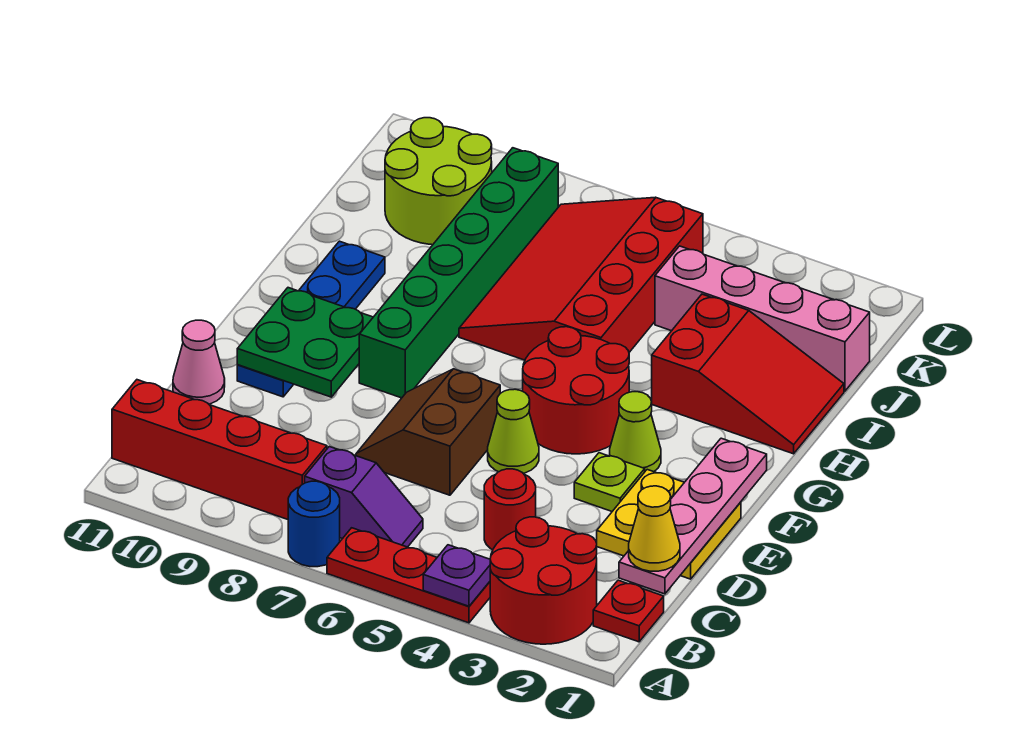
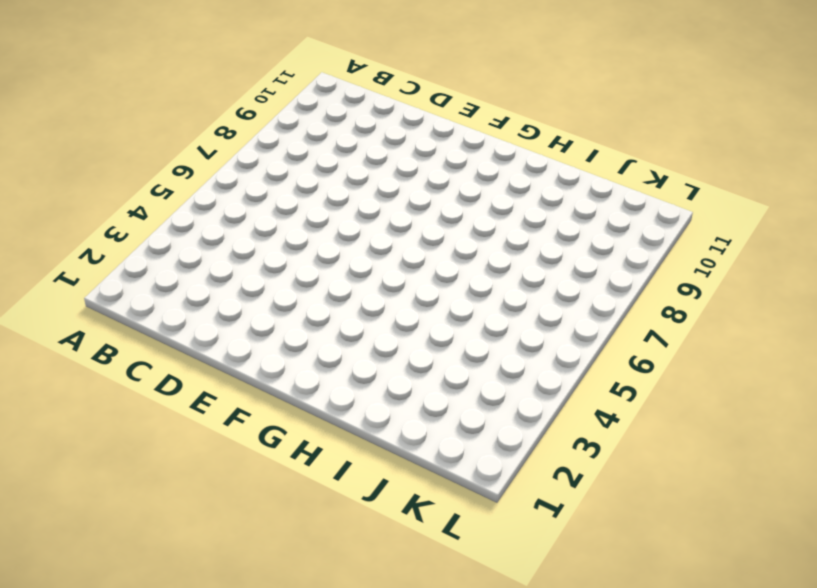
none -> red round brick A2:B3 level 1
none -> red plate A4:A6 level 1
none -> blue round brick A7 level 1

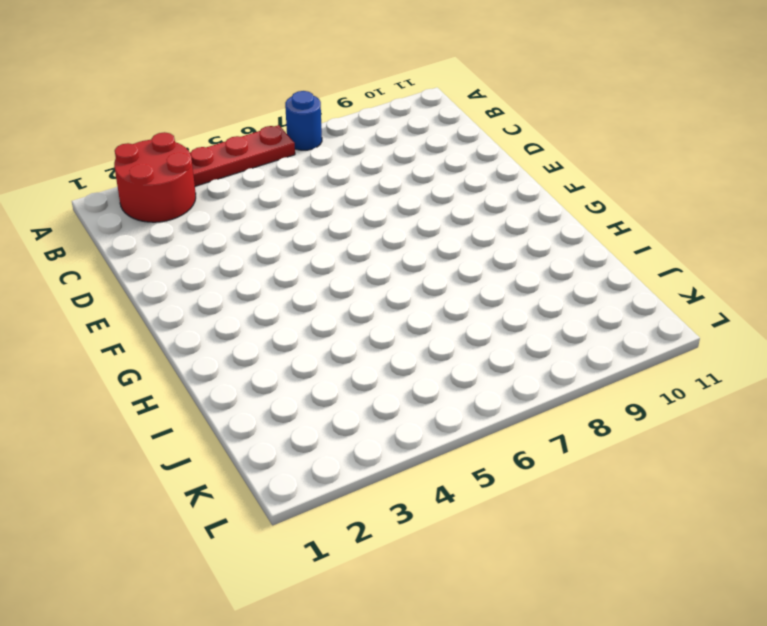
none -> red plate B1 level 1
none -> purple slope B6:B7 level 1 top 7
none -> red brick B8:B11 level 1

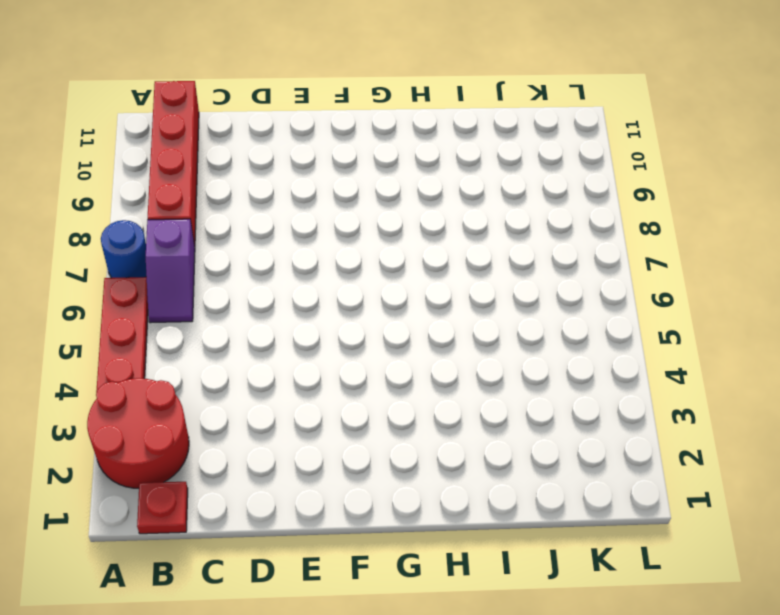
none -> red round brick C4 level 1
none -> yellow plate D1:E2 level 1
none -> brown slope D6:E7 level 1 top 6

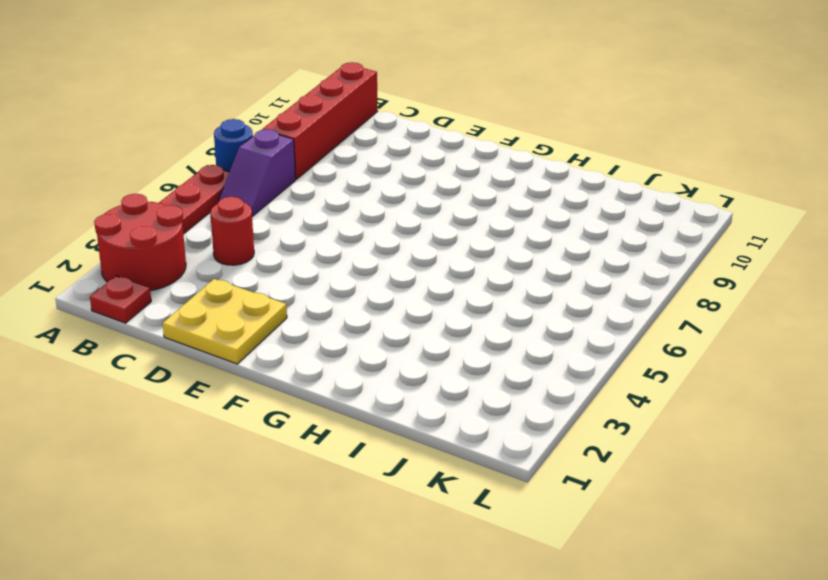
none -> brown slope D6:E7 level 1 top 6
none -> pink cone D11 level 1
none -> lime plate E3 level 1

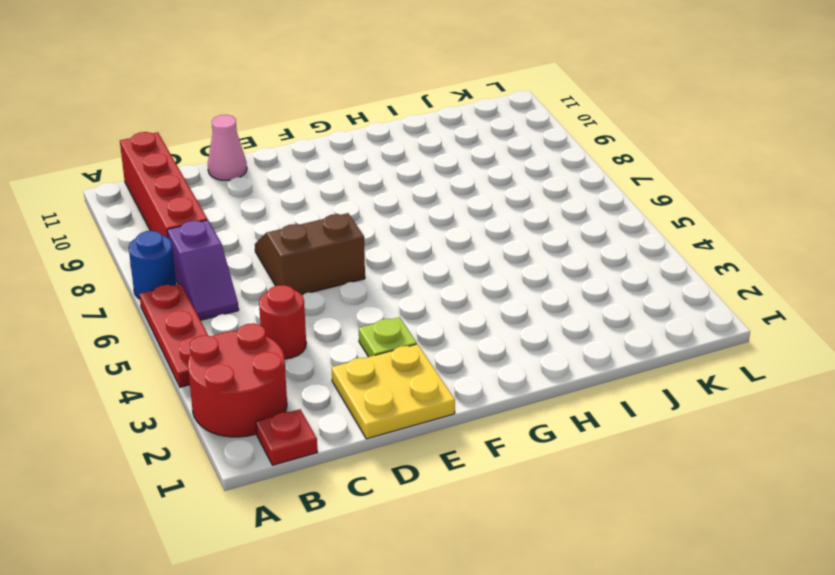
none -> lime cone E5 level 1
none -> blue plate E10:H10 level 1
none -> lime cone F3 level 1

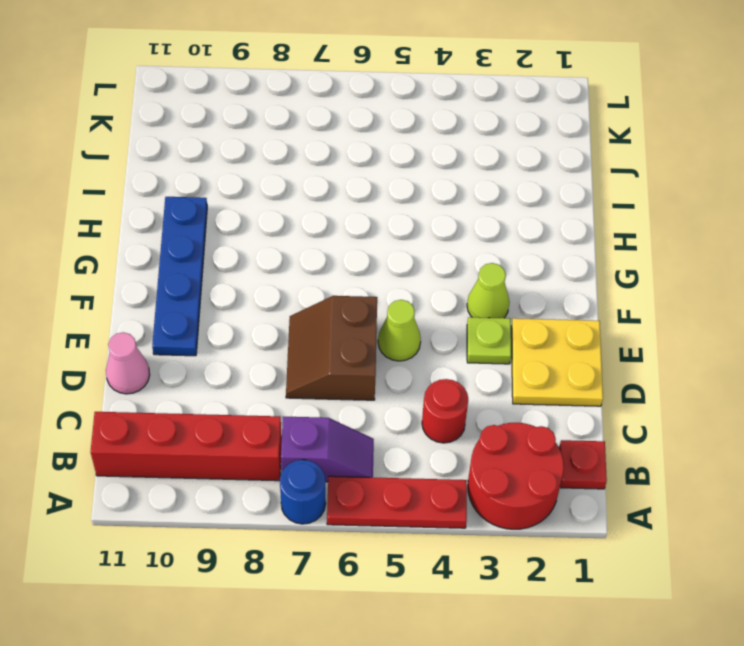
none -> red round brick F4:G5 level 1
none -> green brick F8:K8 level 1
none -> red slope H1:I3 level 1 top 3

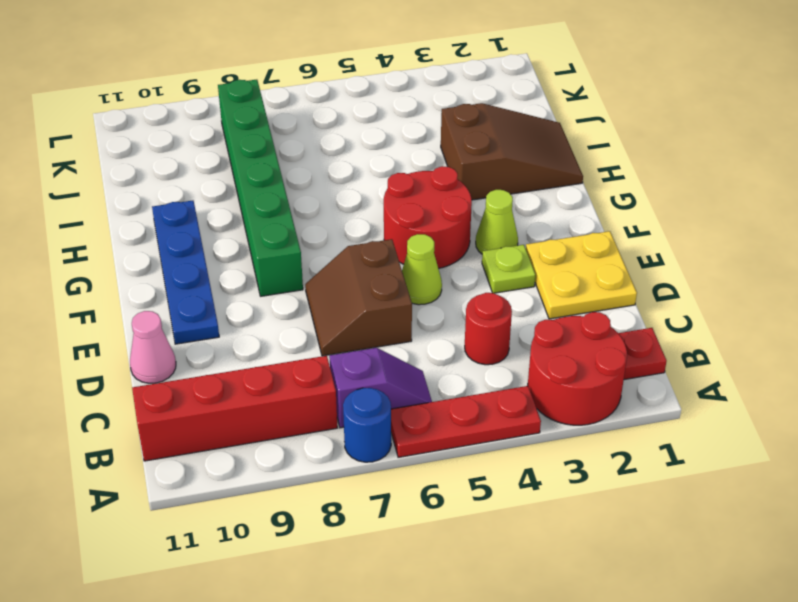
brown slope H1:I3 level 1 top 3 -> red slope H1:I3 level 1 top 3
none -> red slope H5:K7 level 1 top 5
none -> pink brick J1:J4 level 1
none -> lime round brick J9:K10 level 1

